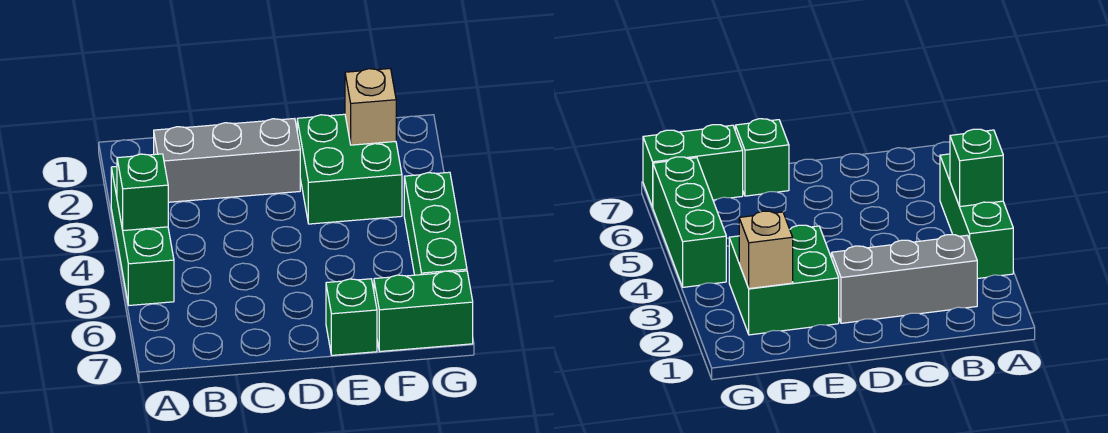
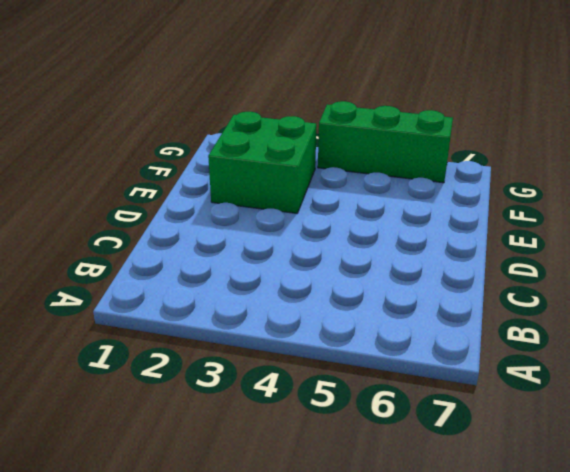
none -> green brick A3:A5 level 1
none -> grey brick B2:D2 level 1

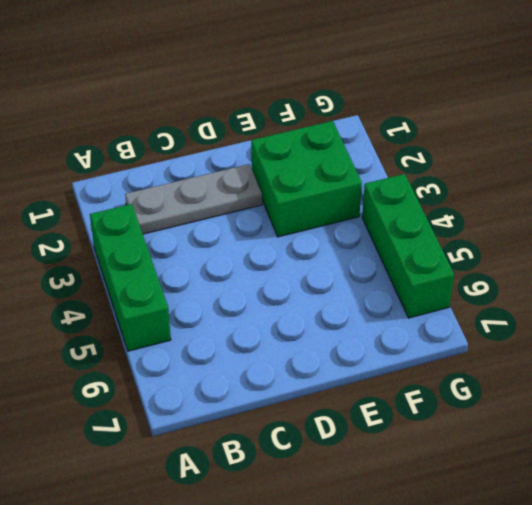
grey plate B2:D2 level 1 -> grey brick B2:D2 level 1
none -> green brick E7 level 1
none -> green brick F7:G7 level 1

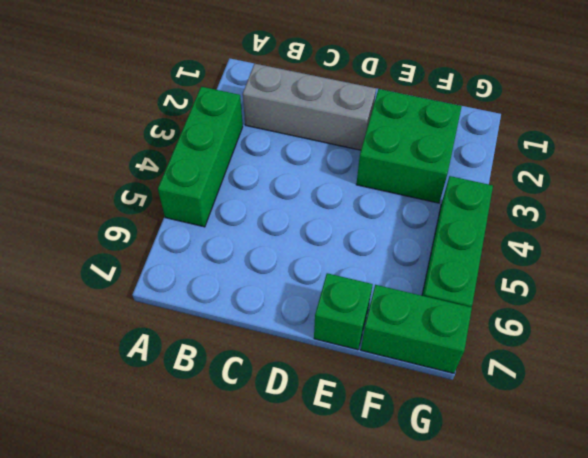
none -> green brick A4 level 2
none -> tan brick F2 level 2

